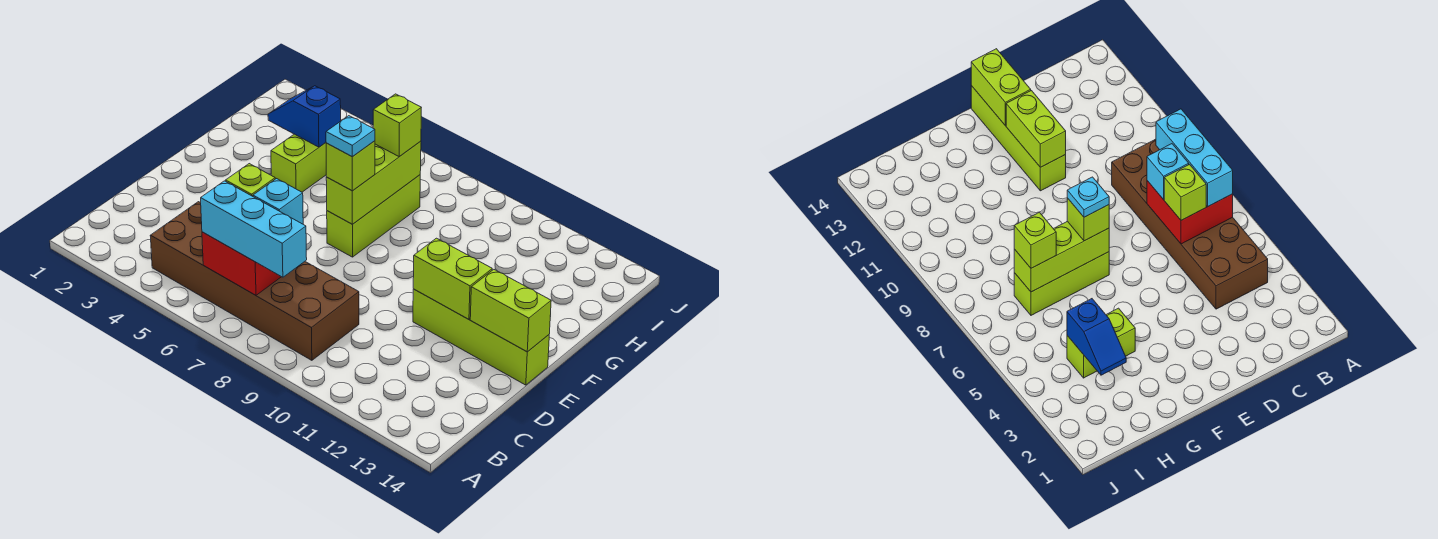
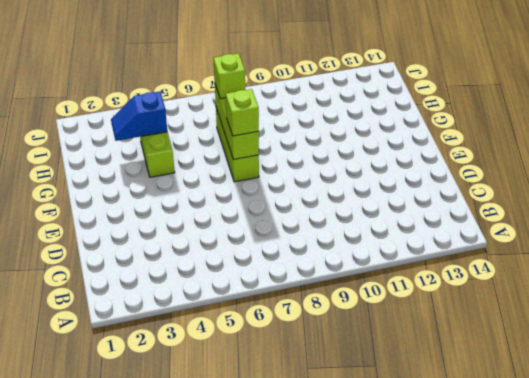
none -> brown brick B4:C9 level 1
none -> lime brick E11:E14 level 1
none -> red brick B6:C7 level 2

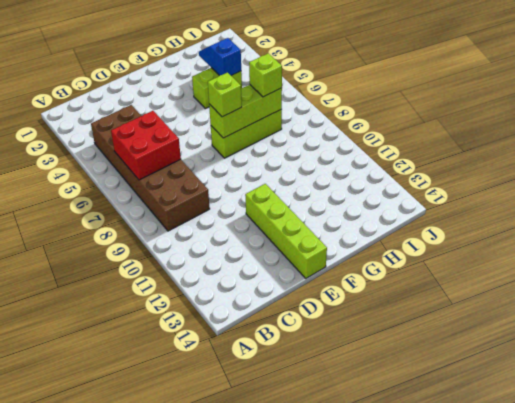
none -> lime brick E11:E12 level 2
none -> lime brick E13:E14 level 2
none -> cyan brick B6:B8 level 3

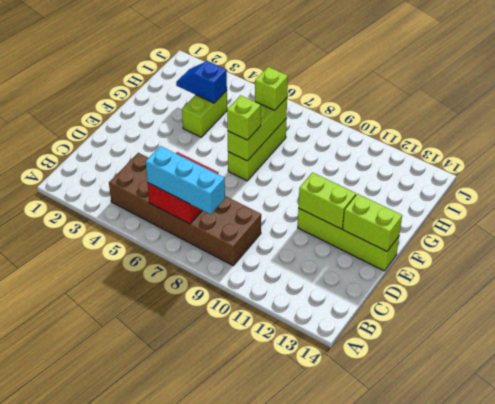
none -> lime brick C6 level 3
none -> cyan brick C7 level 3
none -> cyan plate F7 level 4

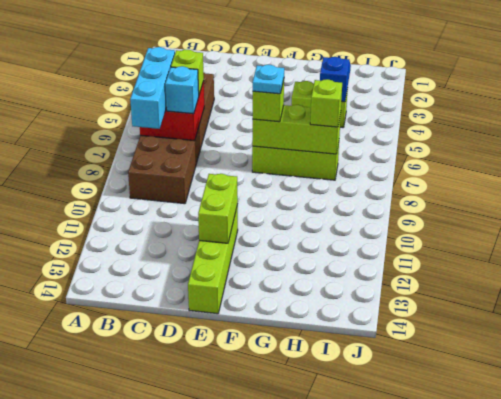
none -> lime brick E13:E14 level 2

